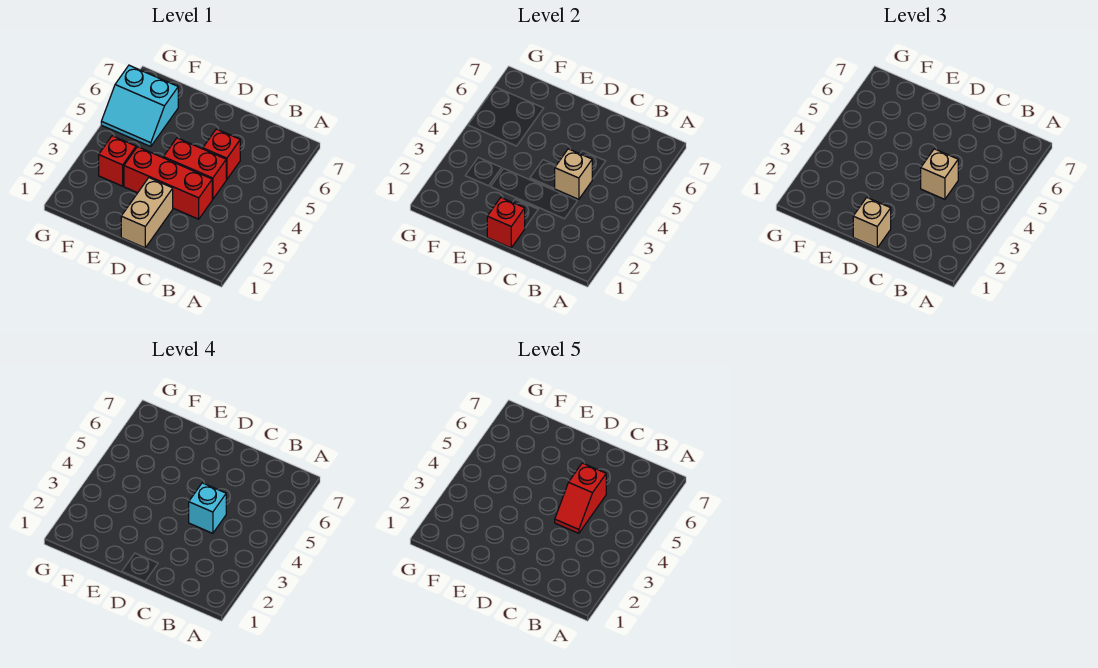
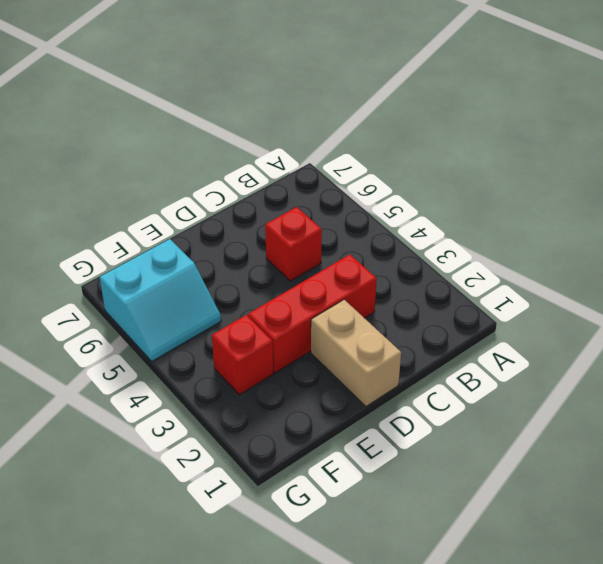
none -> red brick C4:D4 level 1
none -> tan brick C4 level 2
none -> red brick D1 level 2

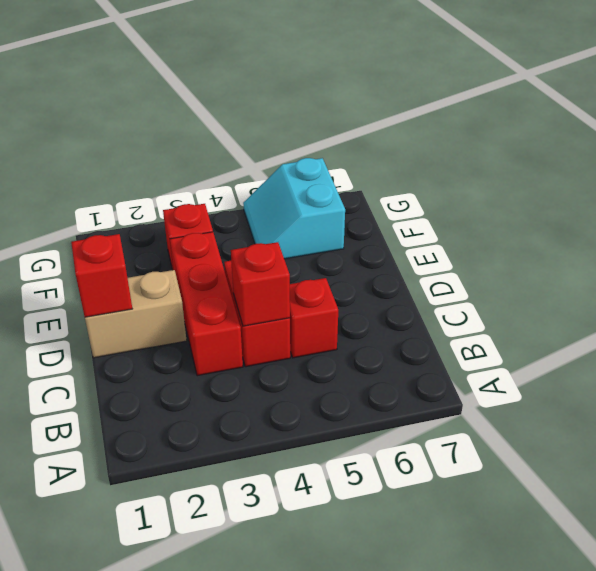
red brick C4 level 2 -> tan brick C4 level 2
none -> tan brick C4 level 3
none -> tan brick D1 level 3
none -> cyan brick C4 level 4

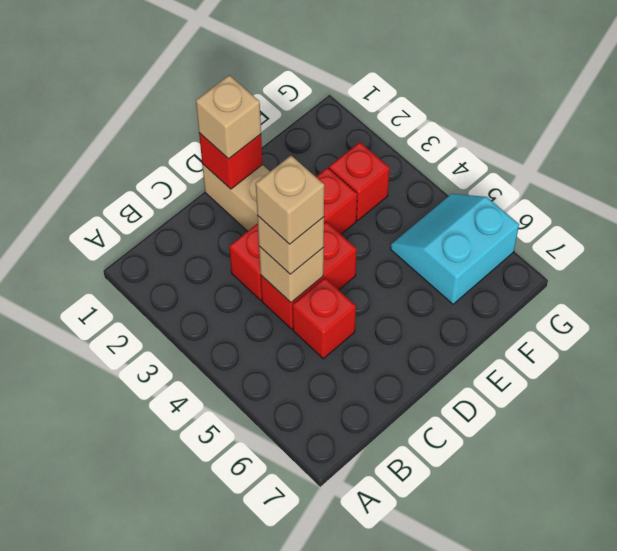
tan brick C4 level 4 -> cyan brick C4 level 4
none -> red slope C4:C5 level 5 top 5

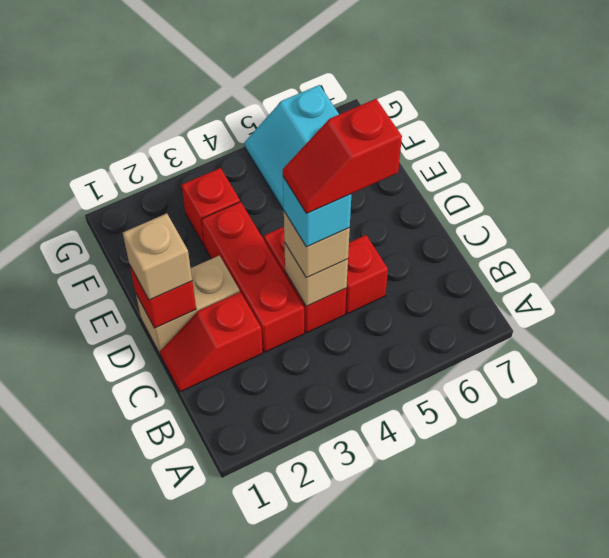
red slope C1:C2 level 1 top 2 -> none

